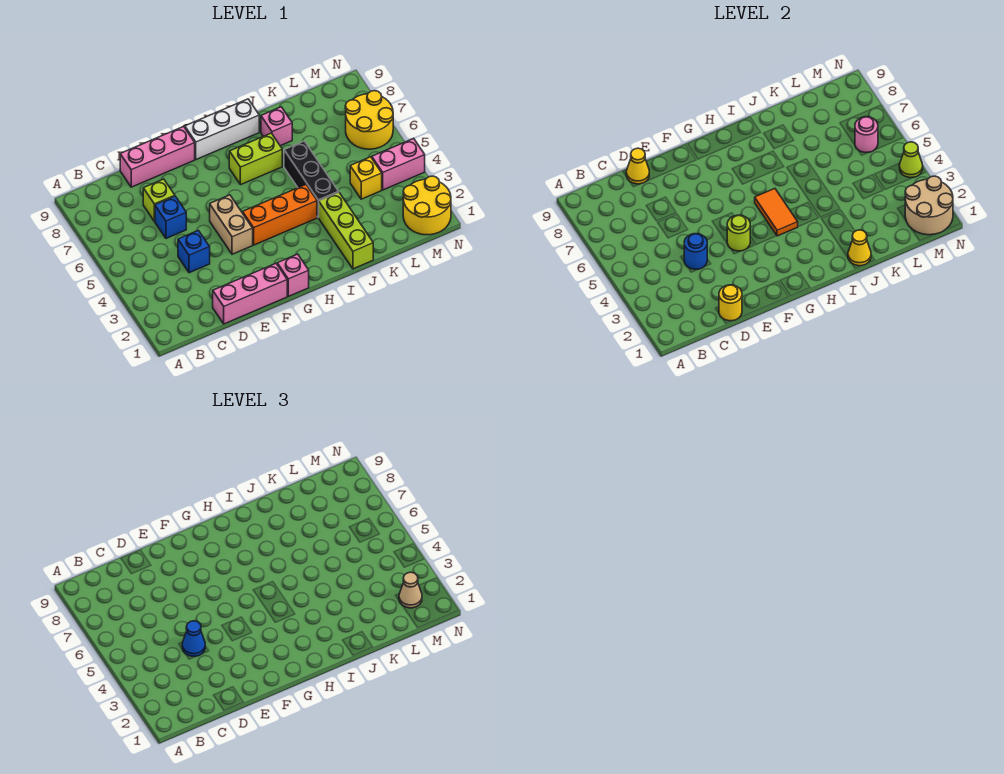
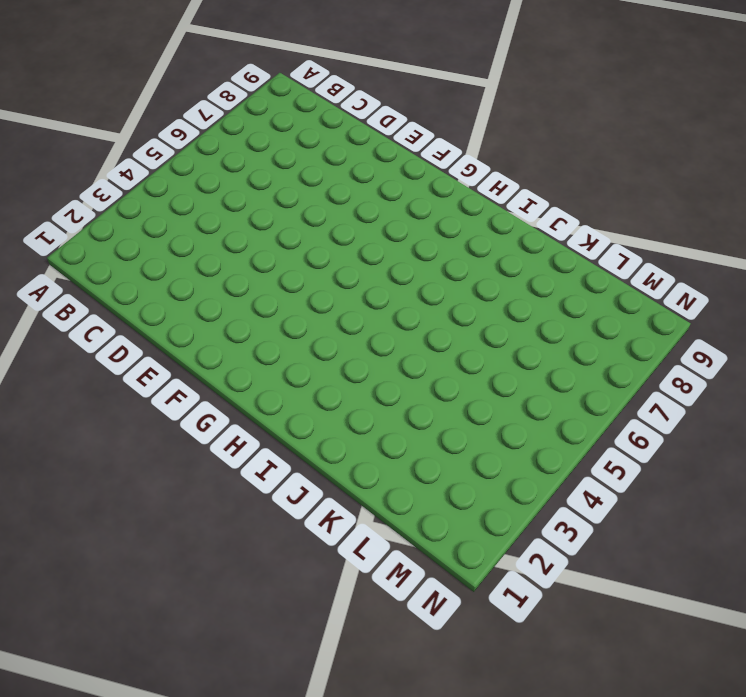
none -> pink brick D1:F1 level 1
none -> blue brick D4 level 1
none -> blue brick D6 level 1

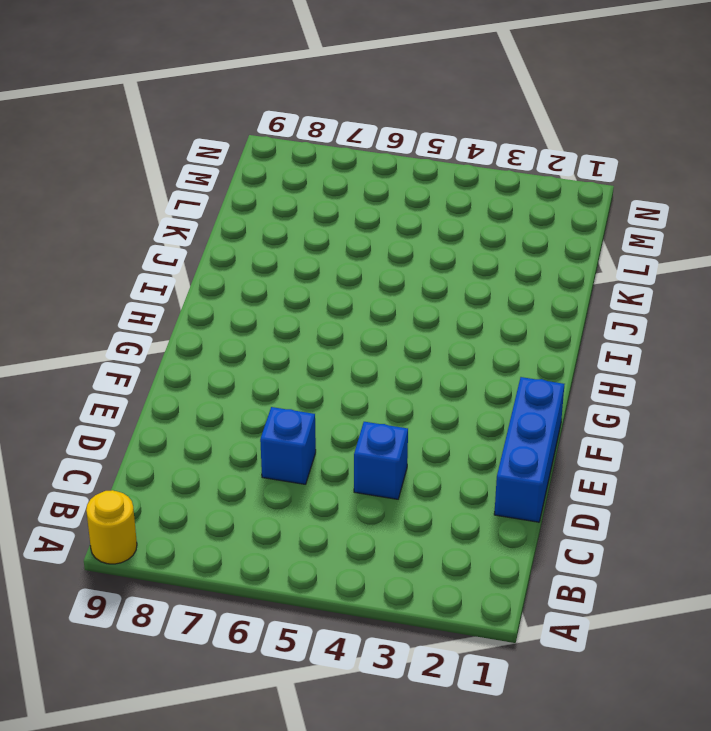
yellow round brick A9 level 1 -> yellow round brick D1 level 2
blue brick D1:F1 level 1 -> pink brick D1:F1 level 1
none -> lime brick D7 level 1
none -> pink brick D9:F9 level 1
none -> tan brick F4:F5 level 1

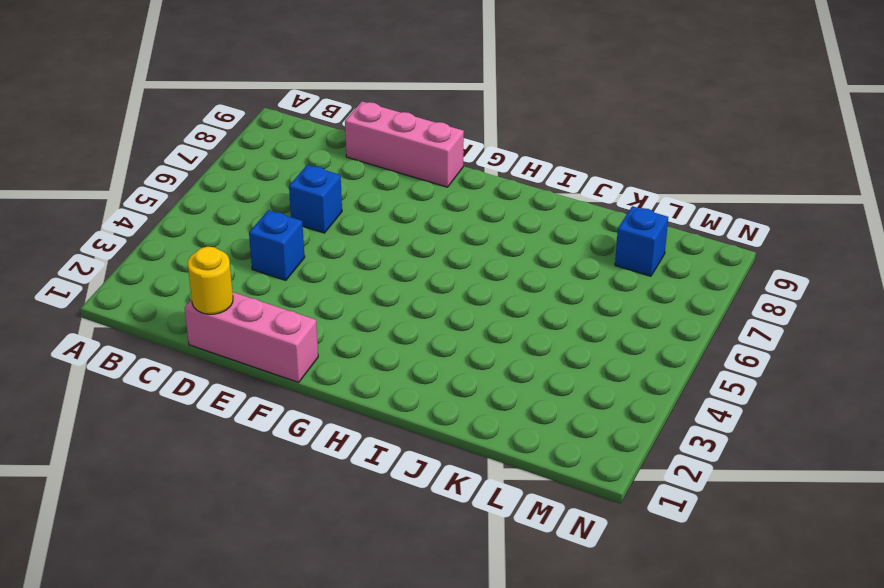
blue brick L8 level 1 -> none
none -> lime brick D7 level 1
none -> tan brick F4:F5 level 1
none -> pink brick G1 level 1

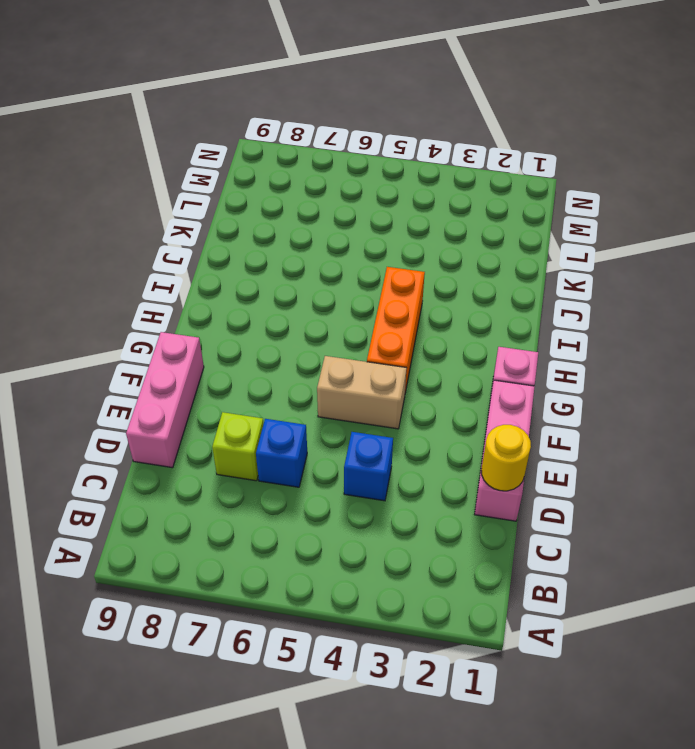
none -> white brick G9:I9 level 1
none -> lime brick H7:I7 level 1
none -> lime brick J1:J3 level 1

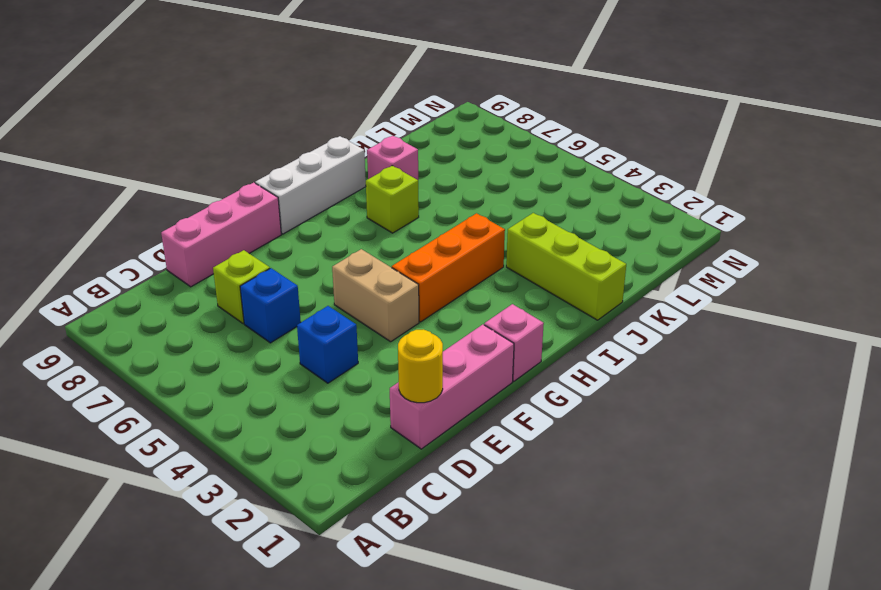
lime brick I7 level 1 -> lime brick H7:I7 level 1
none -> black brick J4:J6 level 1
none -> yellow brick L4 level 1
none -> yellow round brick M1:N2 level 1

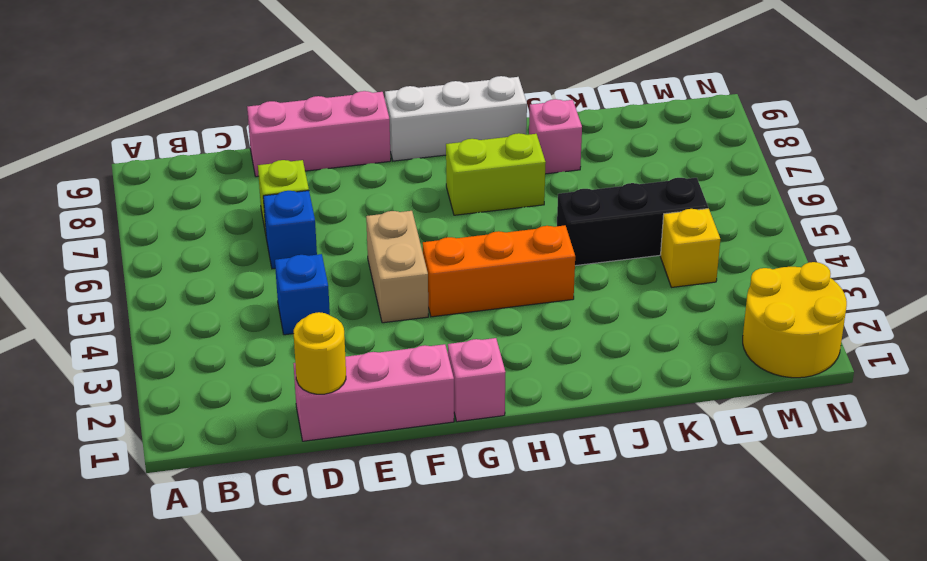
black brick J5:L5 level 1 -> black brick J4:J6 level 1
none -> lime brick J1:J3 level 1
none -> pink brick M4:N4 level 1
none -> yellow round brick M6:N7 level 1

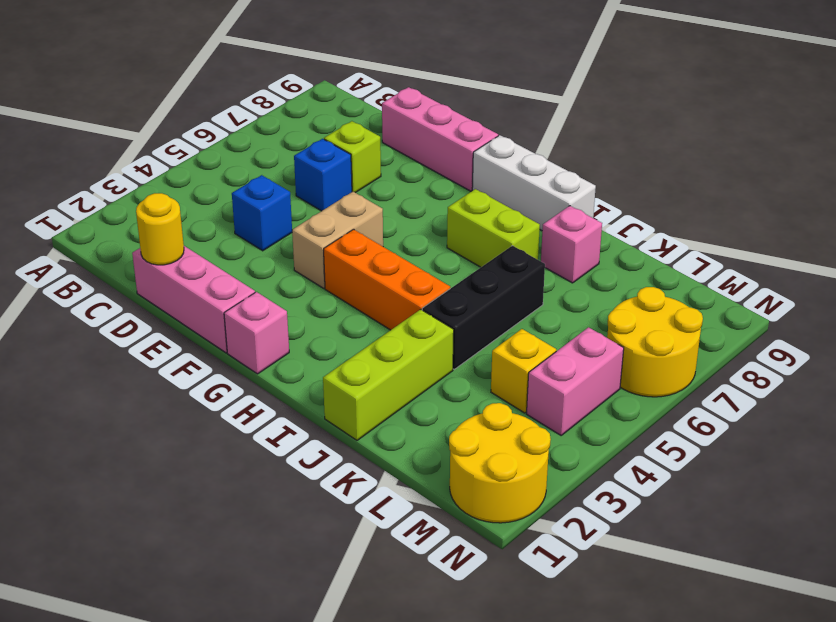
pink brick M4:M5 level 1 -> pink brick M4:N4 level 1
none -> blue round brick D4 level 2
none -> yellow cone D9 level 2
none -> lime round brick F4 level 2

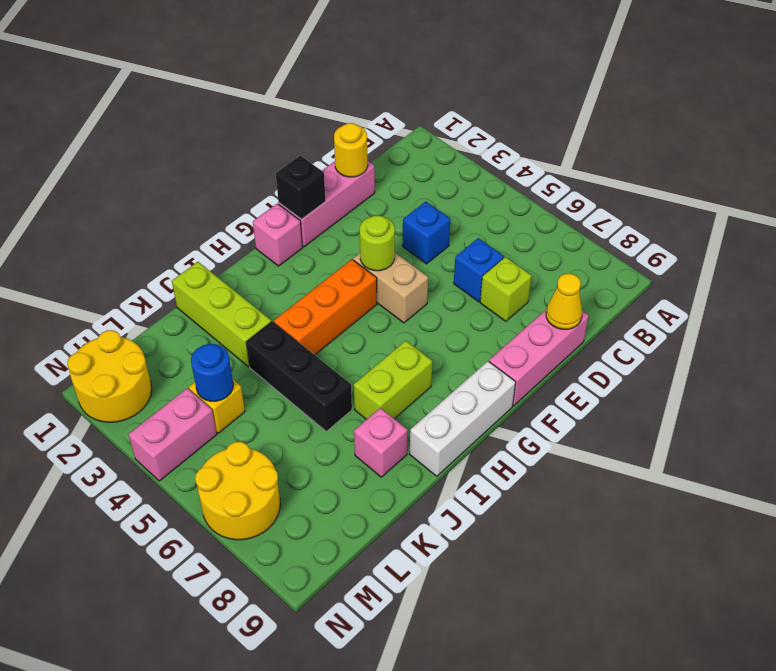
black brick F1 level 2 -> none
blue round brick L4 level 2 -> blue round brick D4 level 2
none -> orange tile H4:H5 level 2
none -> yellow cone J1 level 2
none -> tan round brick M1:N2 level 2

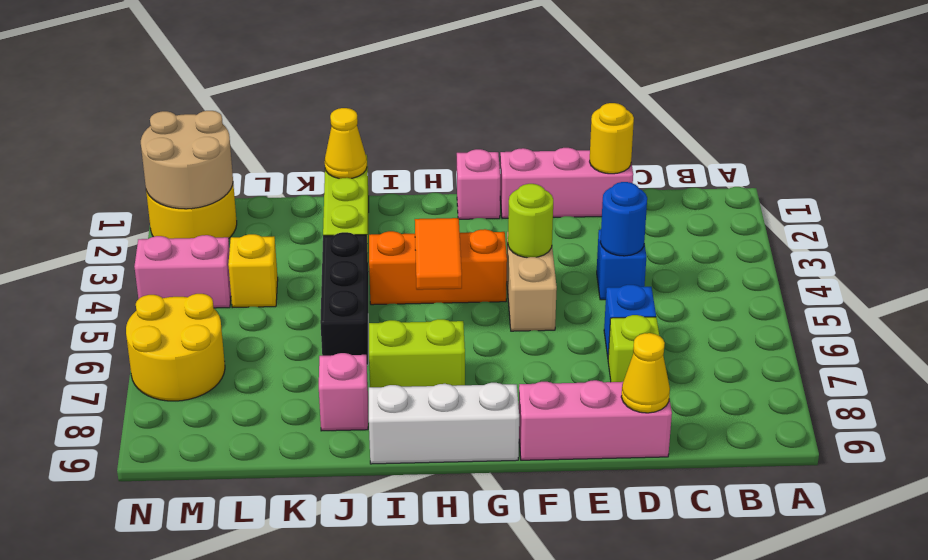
none -> pink round brick M6 level 2
none -> lime cone N4 level 2
none -> blue cone D4 level 3

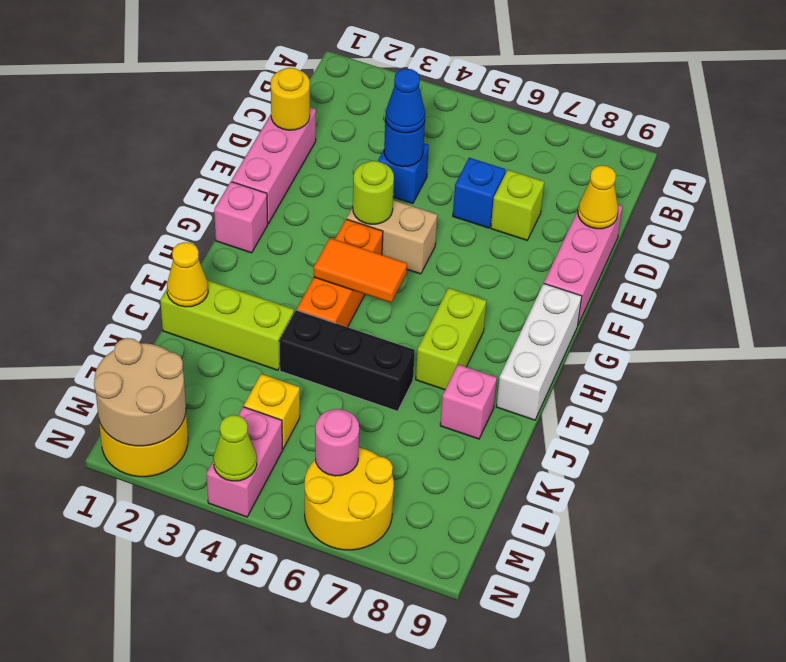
none -> tan cone M2 level 3

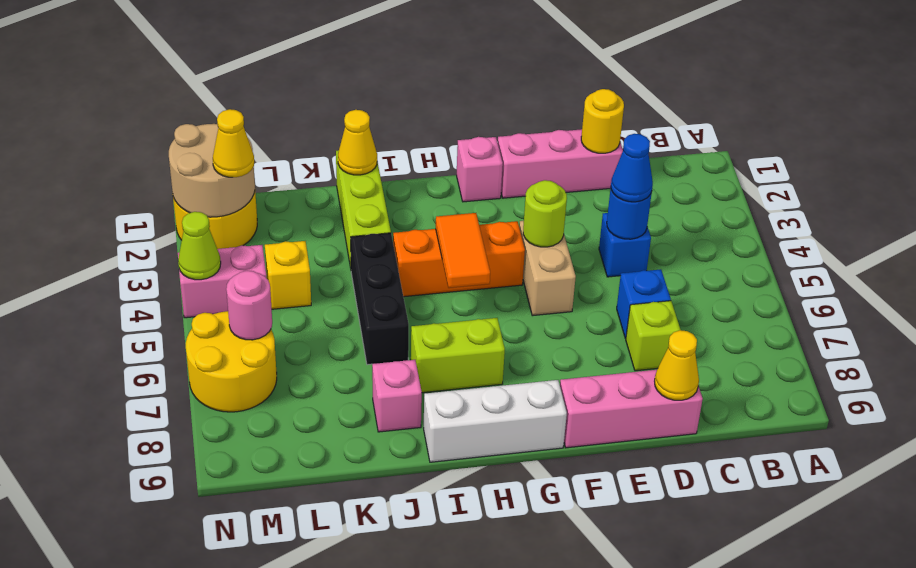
yellow cone M2 level 3 -> tan cone M2 level 3

